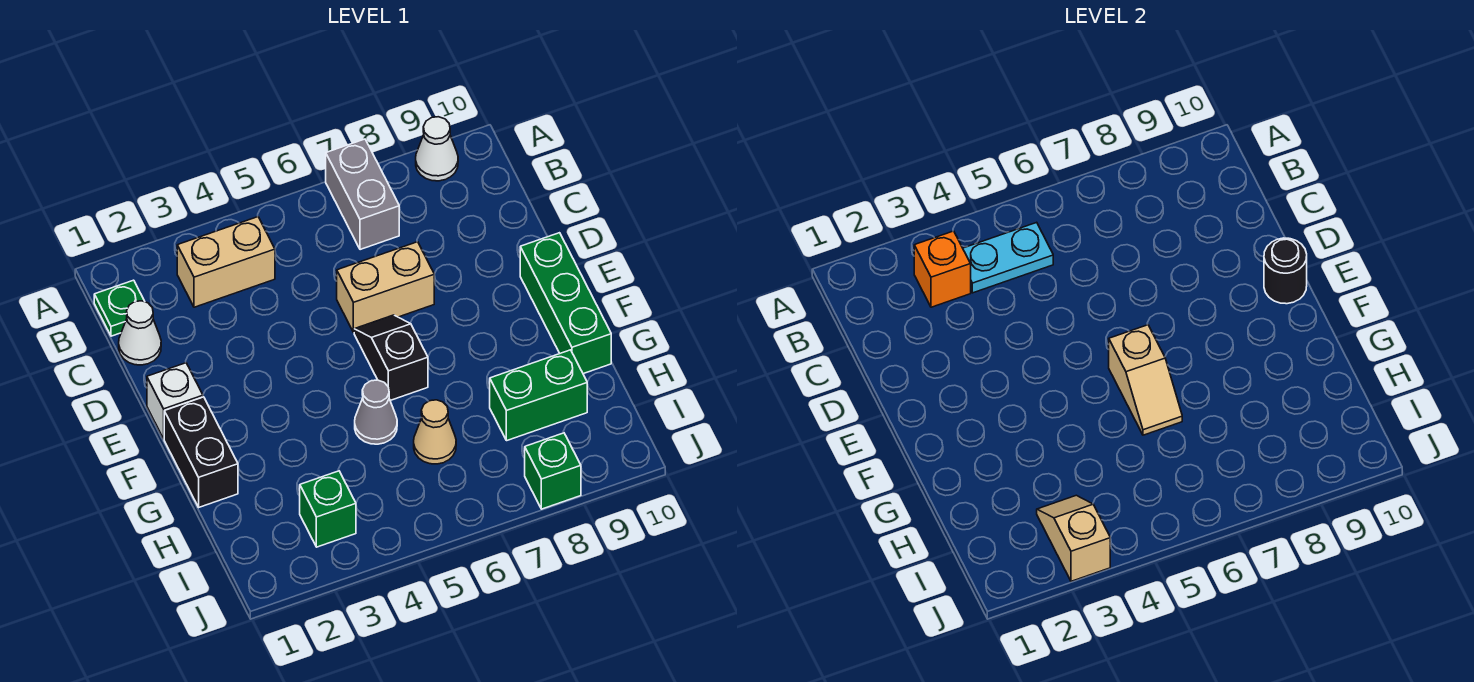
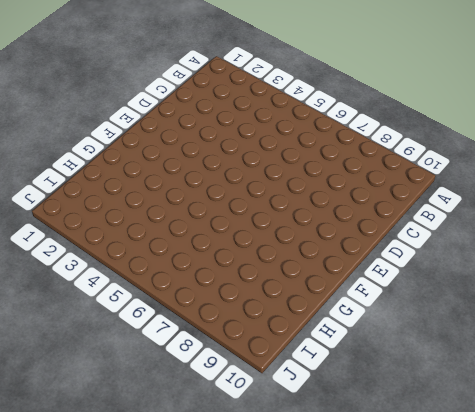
none -> grey brick A7:B7 level 1
none -> white cone A9 level 1
none -> green plate B1 level 1

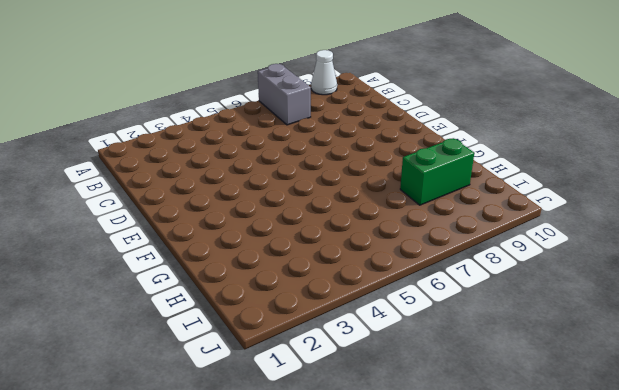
none -> green plate B1 level 1
none -> tan brick B3:B4 level 1
none -> white cone C1 level 1

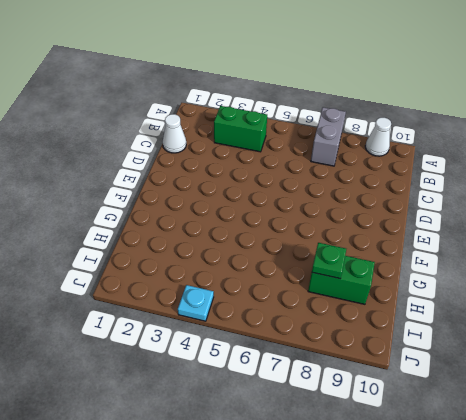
green brick B3:B4 level 1 -> tan brick B3:B4 level 1
green plate H8 level 2 -> green plate B1 level 1
cyan plate J4 level 1 -> none
none -> tan brick D6:D7 level 1
none -> white brick E1 level 1
none -> black slope E6:F6 level 1 top F

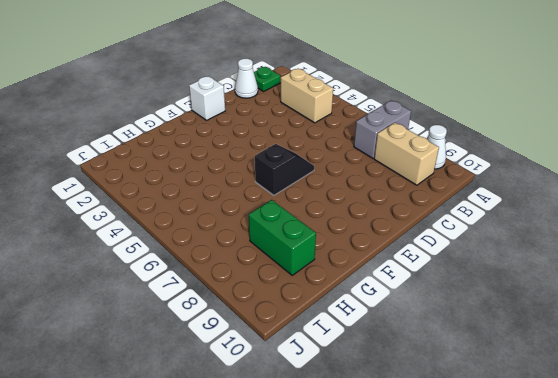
tan brick B8:B9 level 1 -> tan brick D6:D7 level 1
none -> green brick E10:G10 level 1
none -> black brick F1:G1 level 1
none -> grey cone G5 level 1

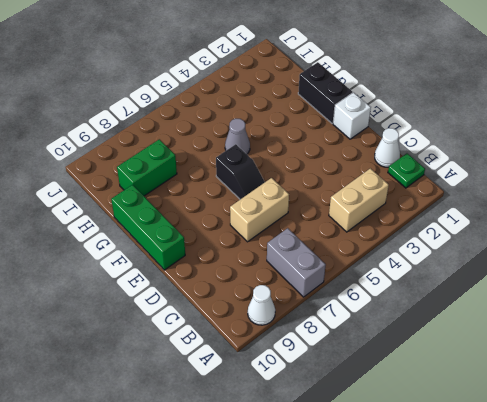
none -> tan cone H6 level 1
none -> green brick I3 level 1
none -> green brick J8 level 1

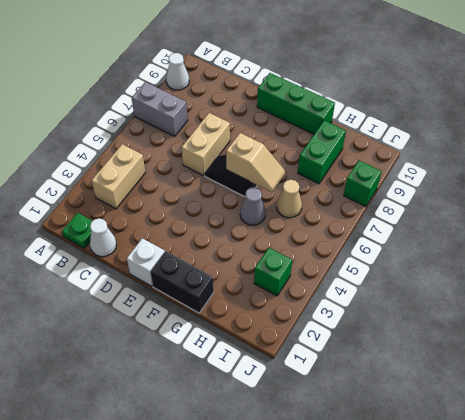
none -> orange brick B3 level 2
none -> cyan plate B4:B5 level 2
none -> black round brick E10 level 2

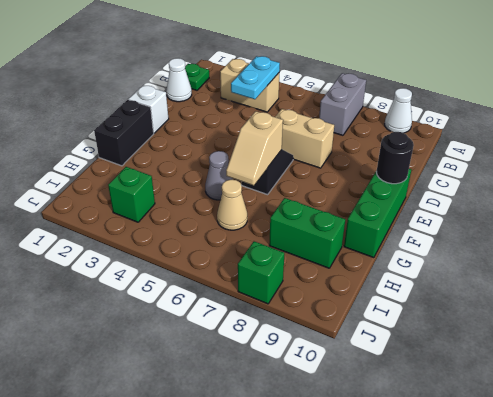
cyan plate B4:C4 level 2 -> cyan plate B4:B5 level 2
none -> orange brick B3 level 2
none -> tan slope I3:J3 level 2 top J

